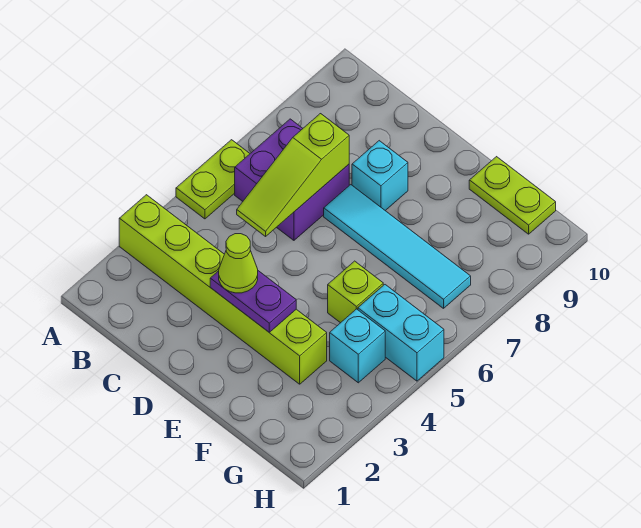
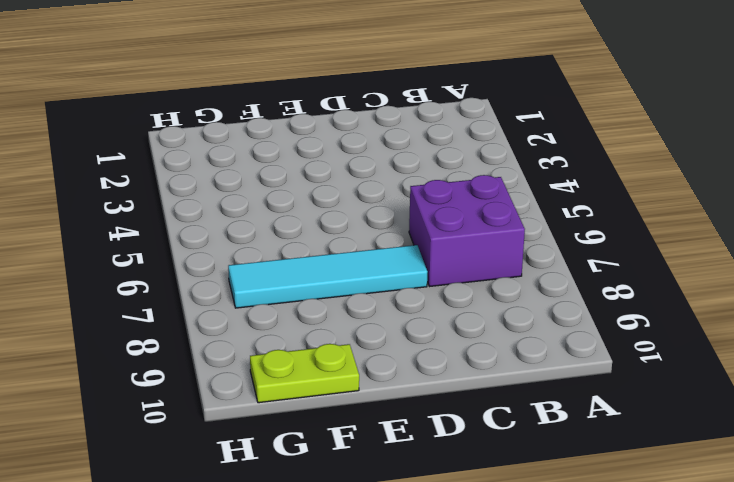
none -> lime brick A3:F3 level 1
none -> lime plate A5:A6 level 1
none -> cyan brick D8 level 1

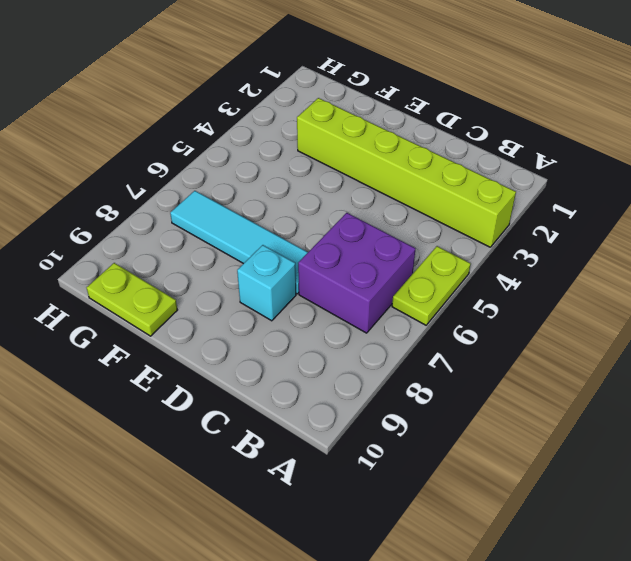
none -> lime brick F5 level 1
none -> cyan brick G4 level 1
none -> cyan brick G5:H5 level 1

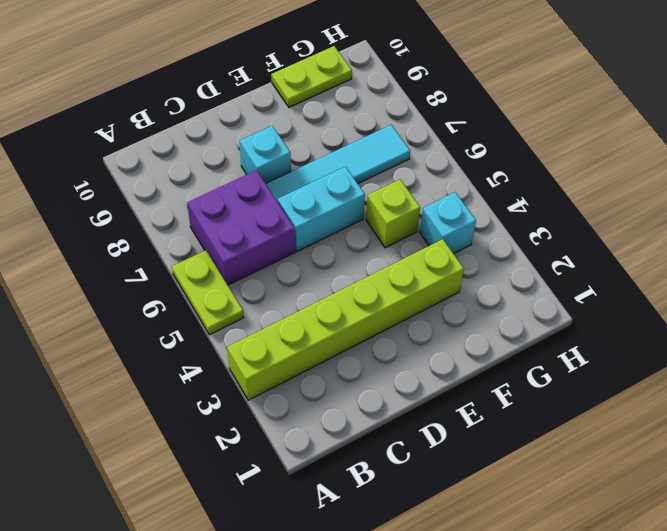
cyan brick D6:E6 level 1 -> cyan brick G5:H5 level 1
none -> lime slope C5:C7 level 2 top 7
none -> purple plate D3:E3 level 2
none -> lime cone D3 level 3

